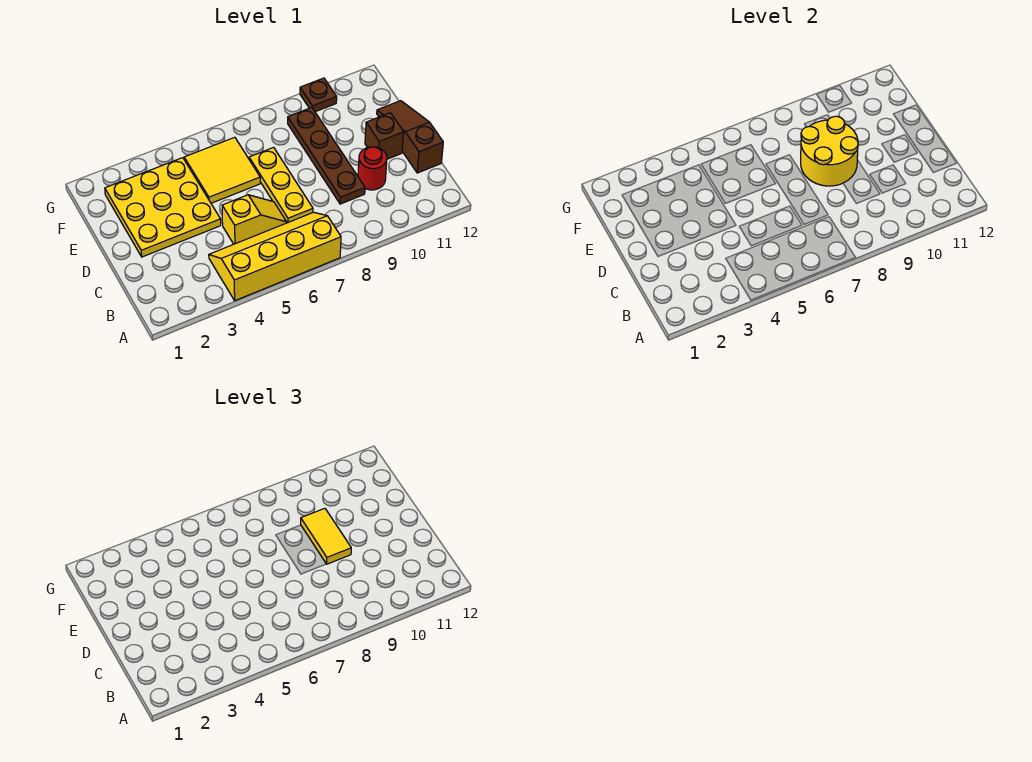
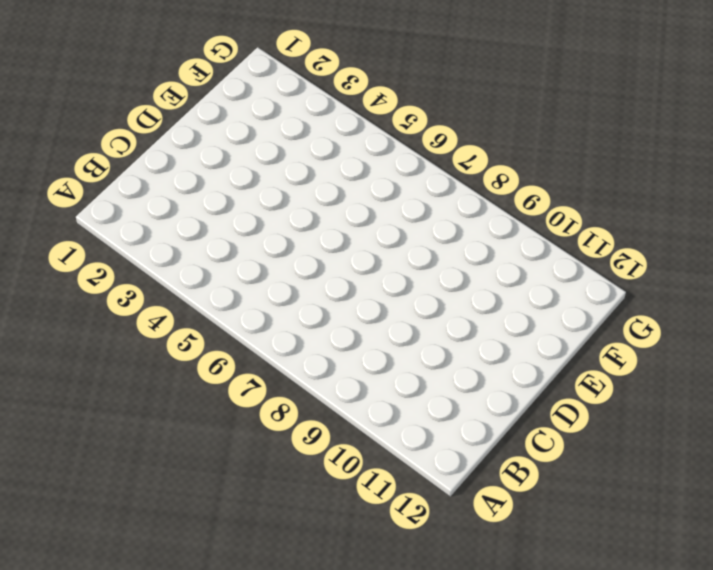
none -> yellow slope A4:B7 level 1 top A
none -> yellow slope C5:C6 level 1 top 5
none -> yellow plate C7:E7 level 1

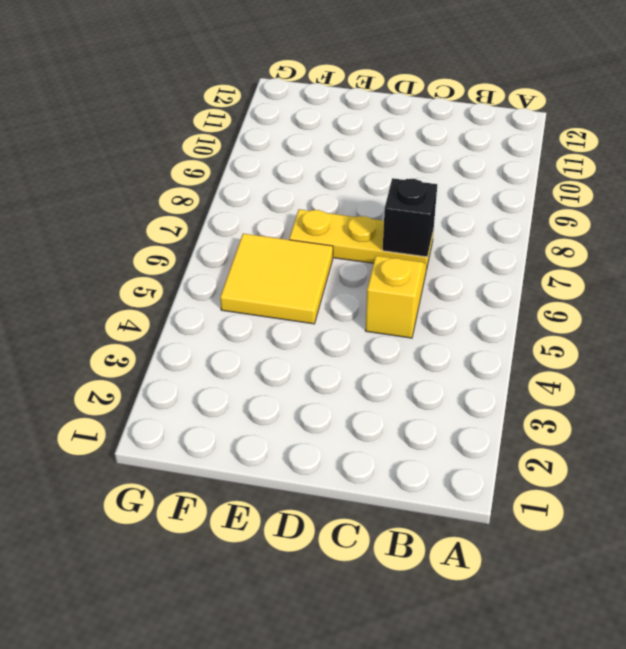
black brick C7 level 2 -> none
none -> yellow slope A4:B7 level 1 top A
none -> brown plate C9:F9 level 1
none -> red round brick C10 level 1

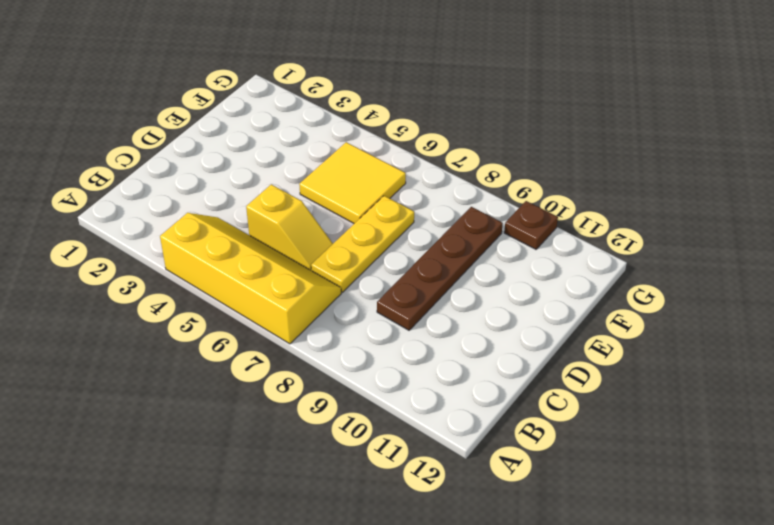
none -> red round brick C10 level 1
none -> brown slope C12:E12 level 1 top C
none -> yellow plate D2:F4 level 1

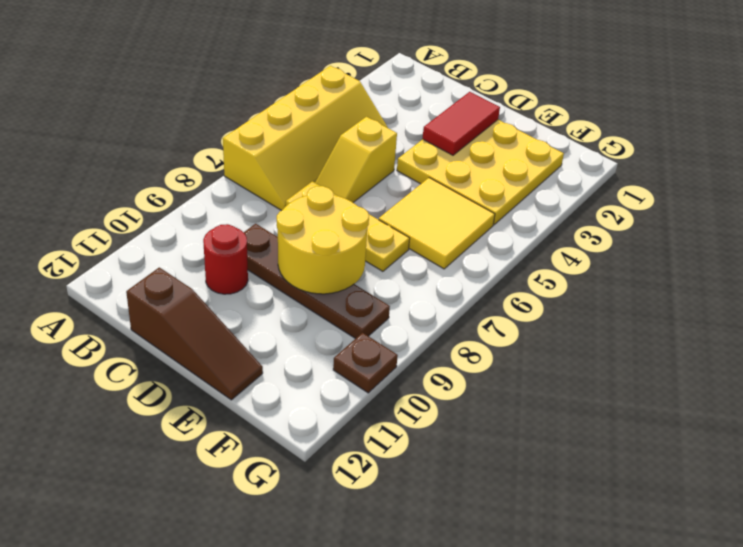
red tile D2:D3 level 2 -> none
none -> brown brick D11 level 1
none -> yellow tile D9:E9 level 3

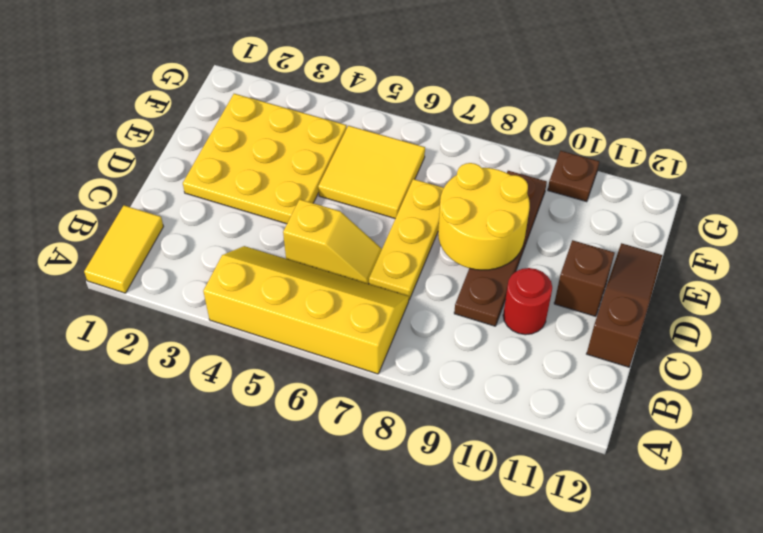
yellow tile A1:B1 level 1 -> yellow tile D9:E9 level 3

